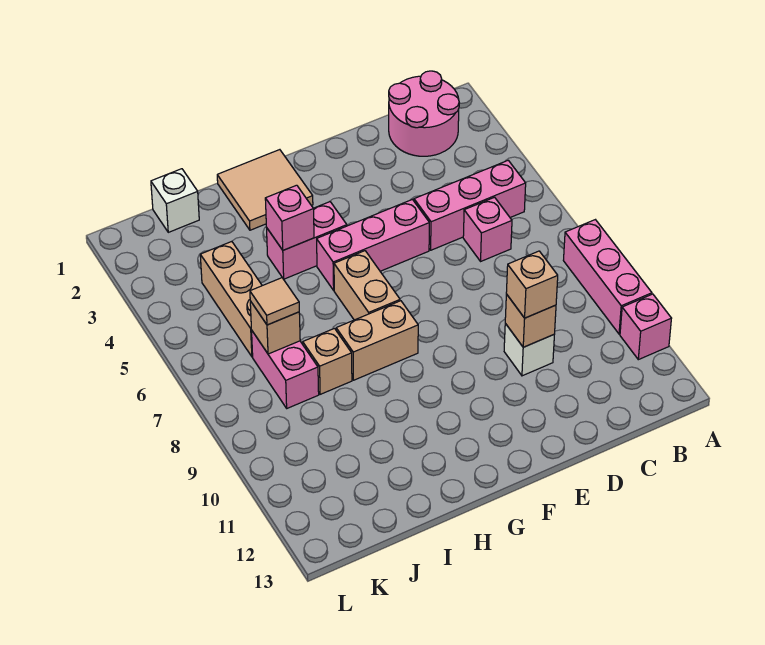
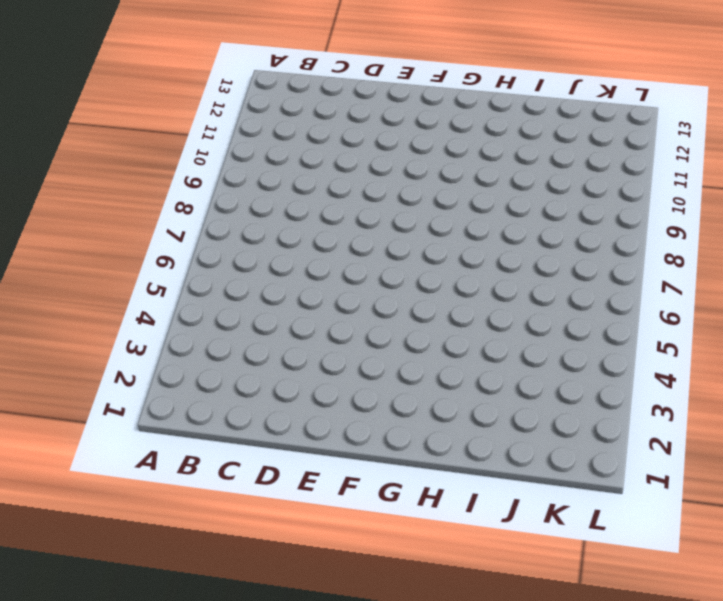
none -> pink brick A8:A10 level 1
none -> pink brick A11 level 1
none -> pink round brick B1:C2 level 1

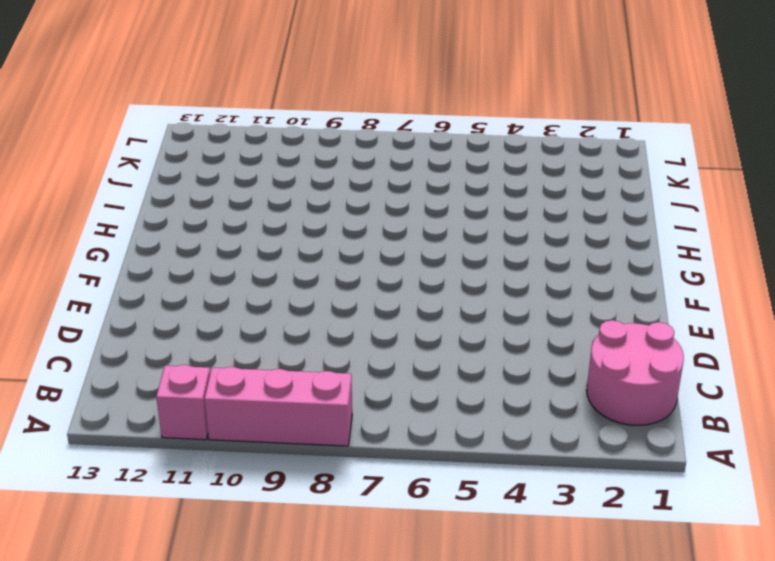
none -> pink brick B5:D5 level 1
none -> pink brick C6 level 1
none -> white brick D10 level 1

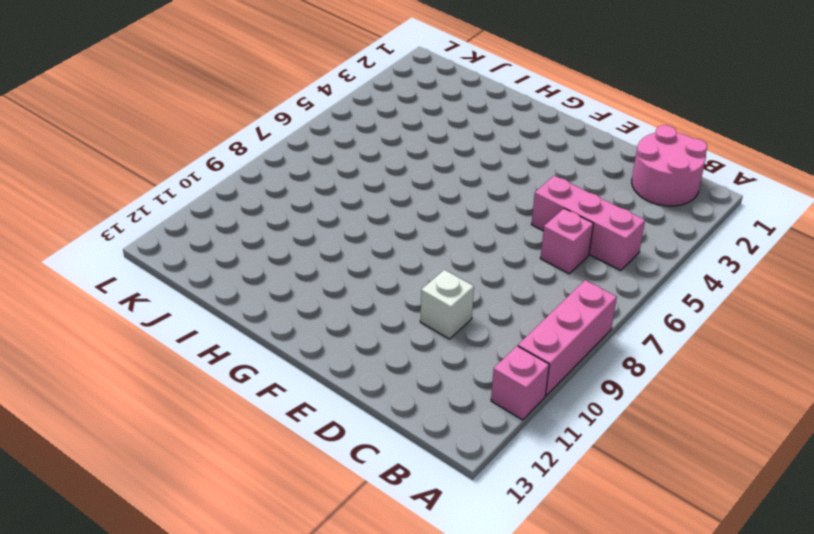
none -> pink brick E5:G5 level 1
none -> tan tile G1:H2 level 1
none -> pink brick G4:H4 level 1

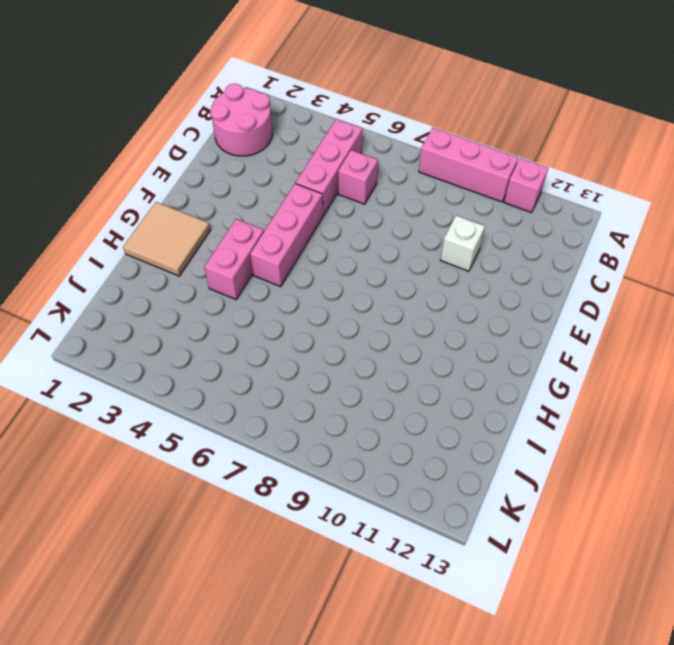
none -> tan brick G6:G7 level 1
none -> tan brick G8:H8 level 1
none -> tan brick I8 level 1

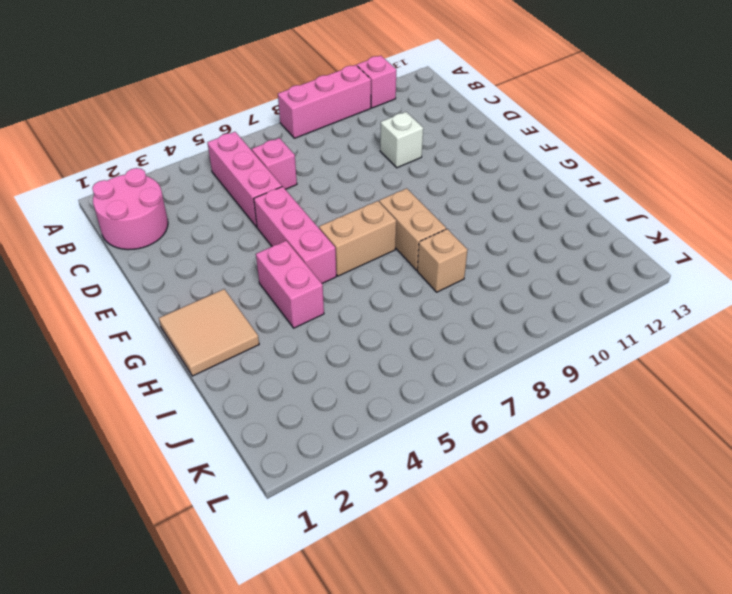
none -> white brick J1 level 1
none -> tan brick J4:J6 level 1
none -> pink brick J7:J8 level 1

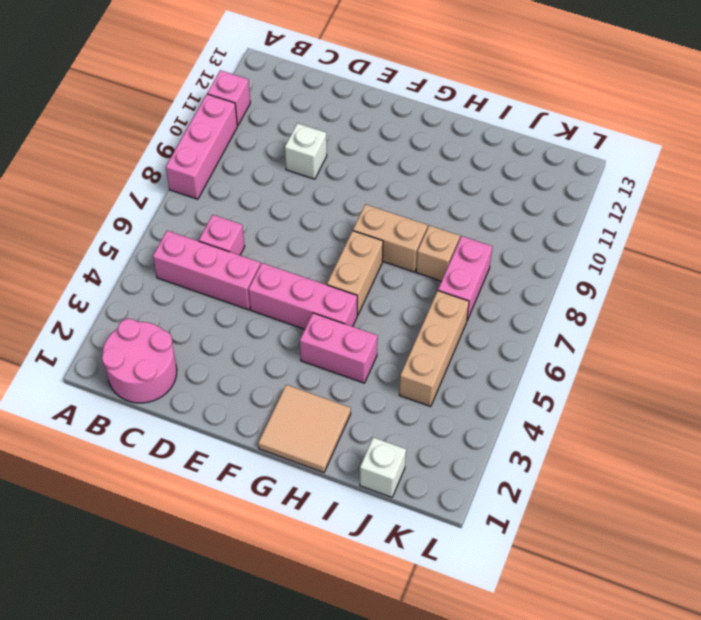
none -> tan brick D10 level 2
none -> pink brick H4 level 2
none -> tan brick J7 level 2

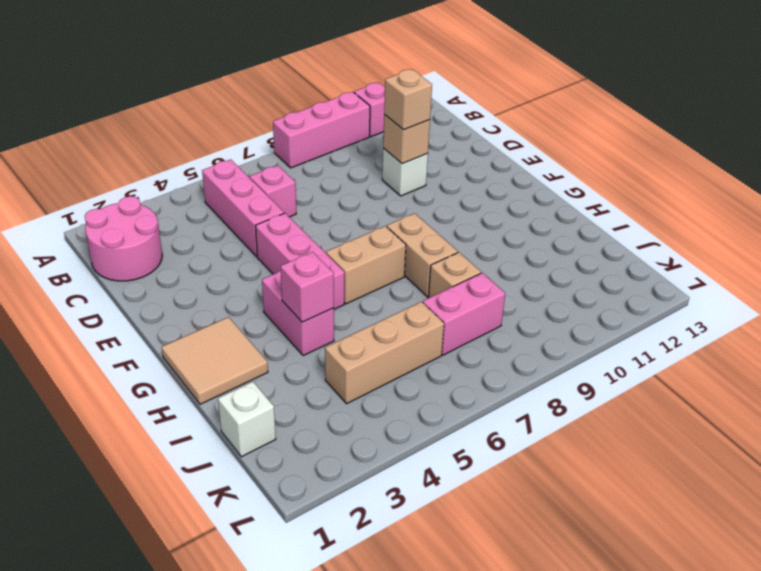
none -> tan brick J7 level 2
none -> tan tile J7 level 3

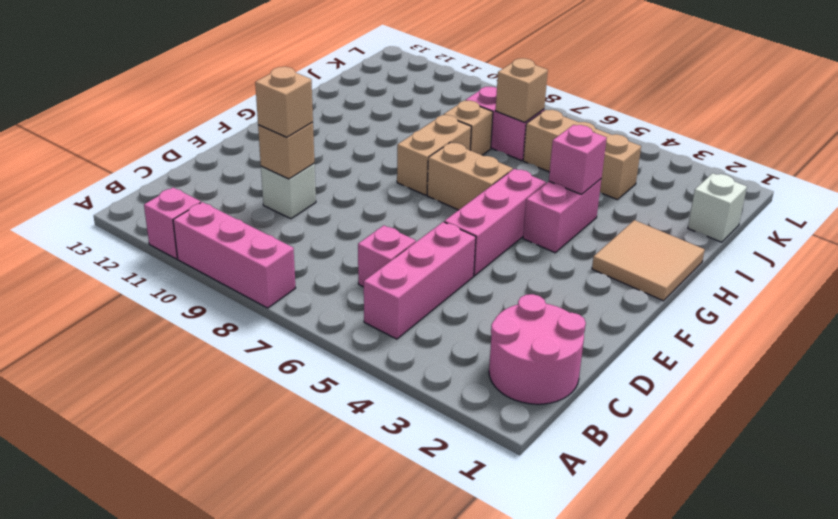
none -> tan tile J7 level 3

